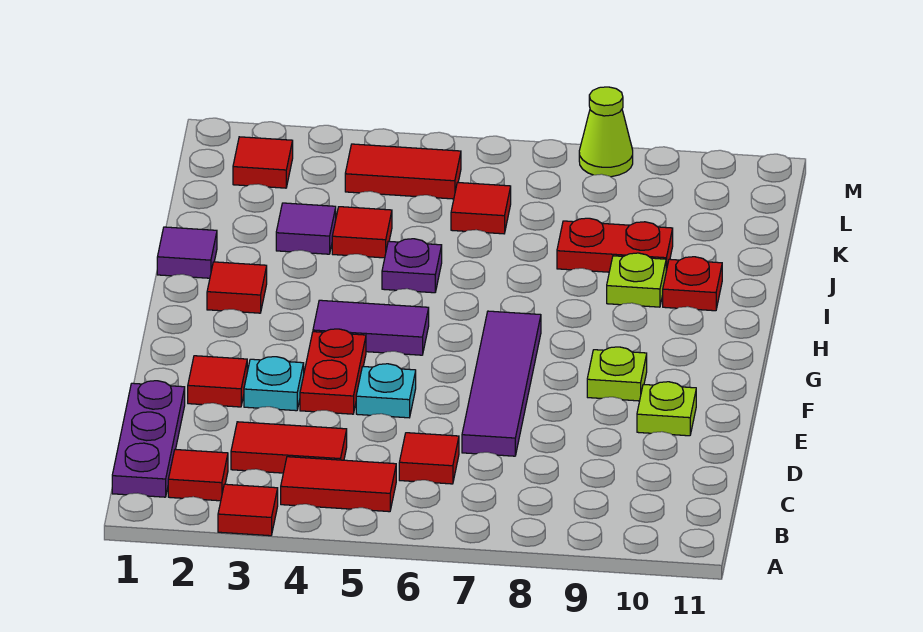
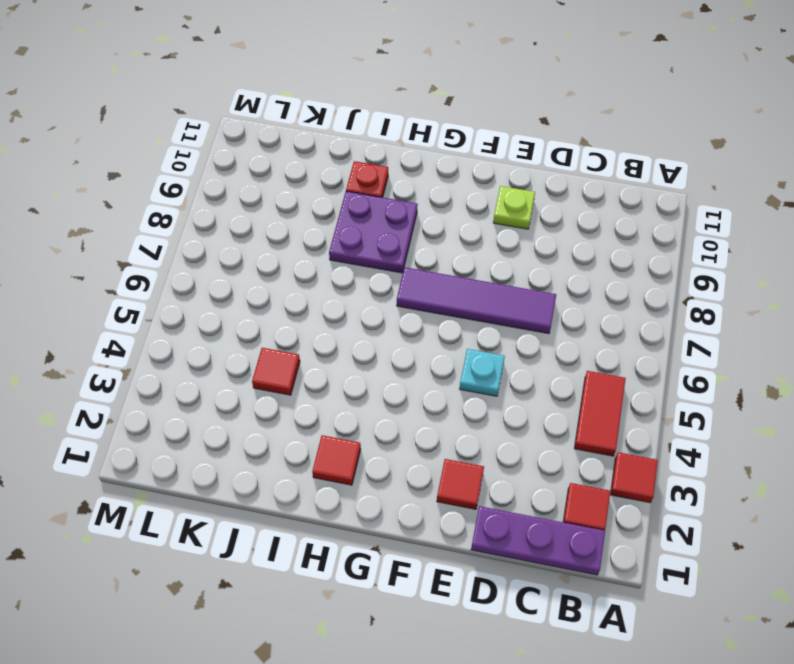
purple plate H8:I9 level 1 -> lime plate I9 level 1
none -> red tile C3:C4 level 1
none -> red tile C6 level 1
none -> cyan plate E3 level 1

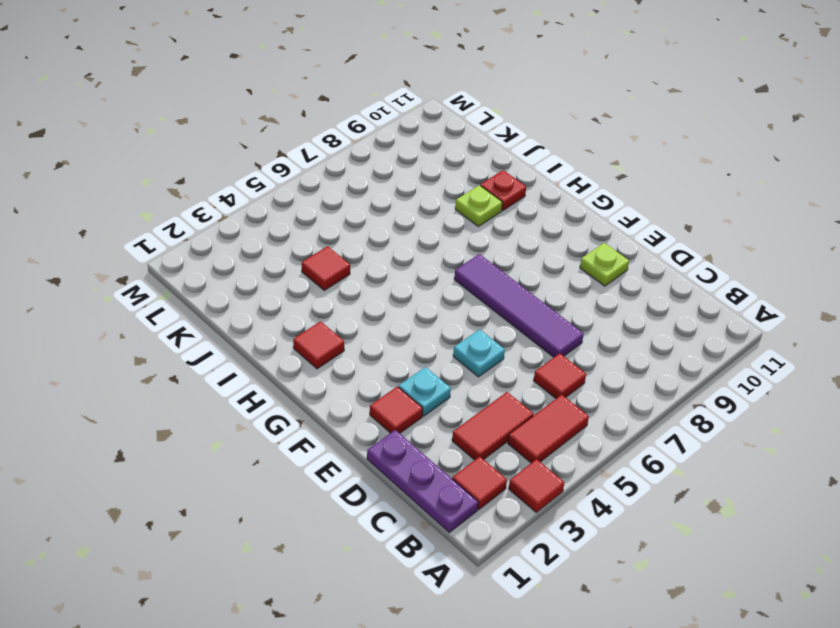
none -> red plate E4:F4 level 1
none -> lime plate F9 level 1
none -> purple tile G4:G5 level 1

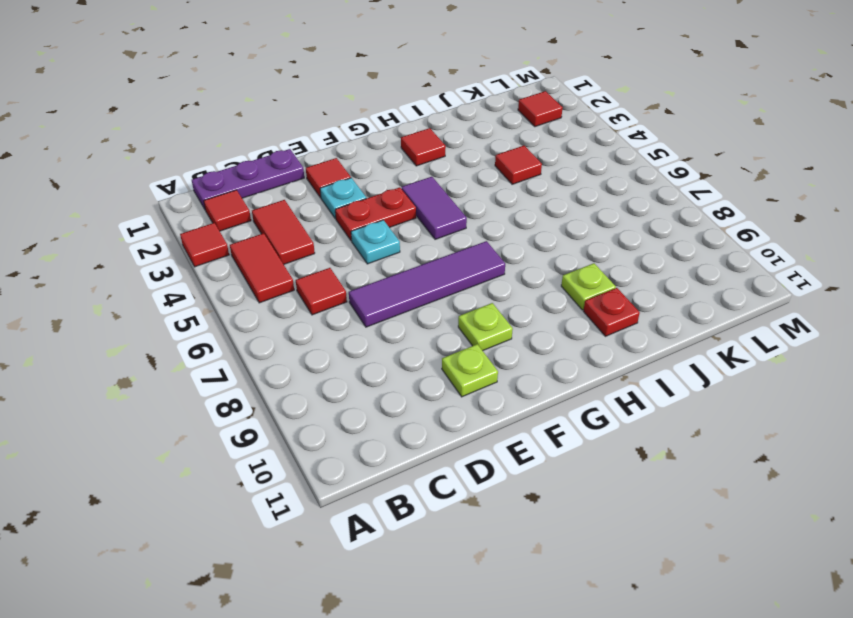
none -> purple tile I1 level 1
none -> purple plate I5 level 1
none -> purple tile J3 level 1

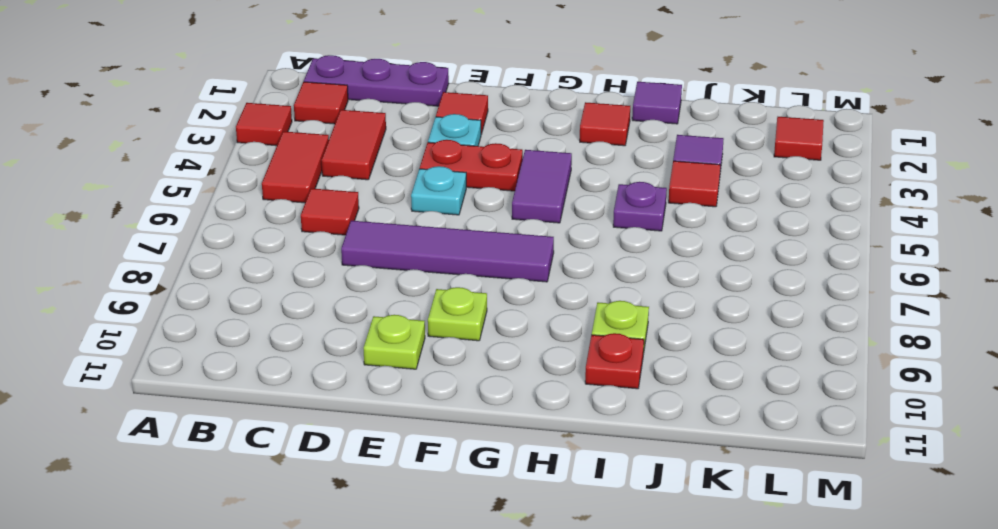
none -> red plate J8:J9 level 1
none -> red tile K6 level 1
none -> red tile L4:L5 level 1

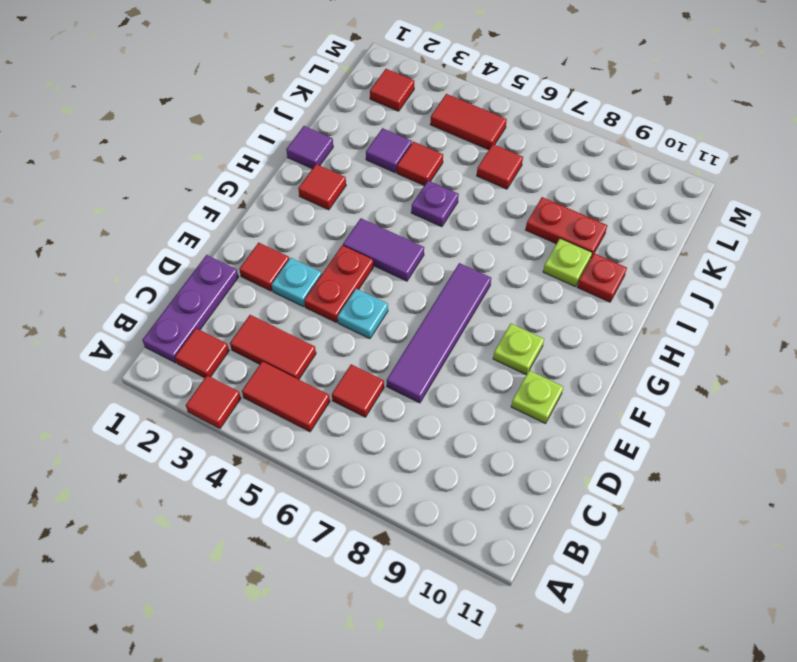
none -> lime cone M8 level 1

